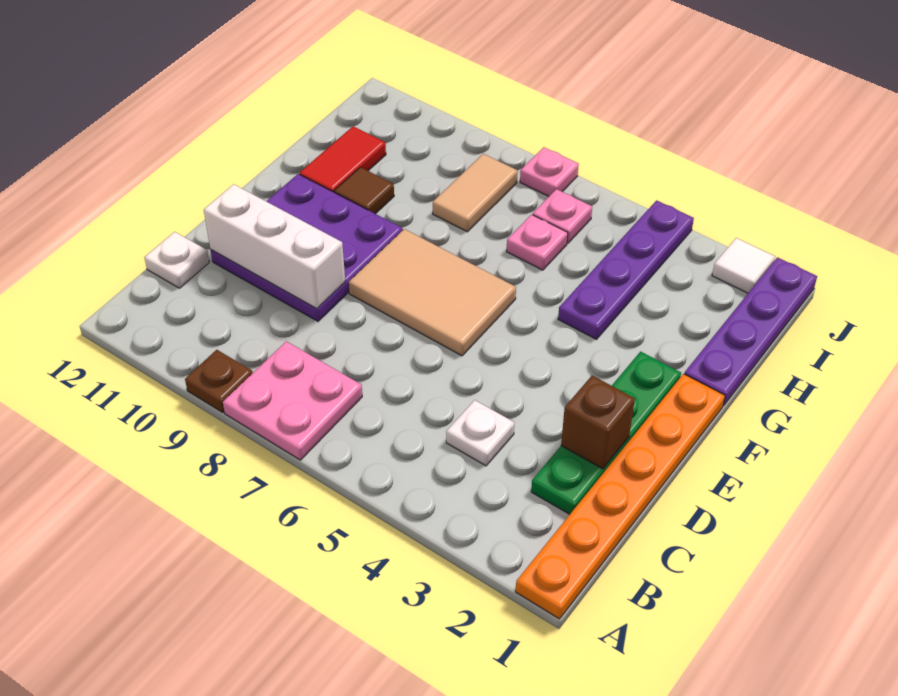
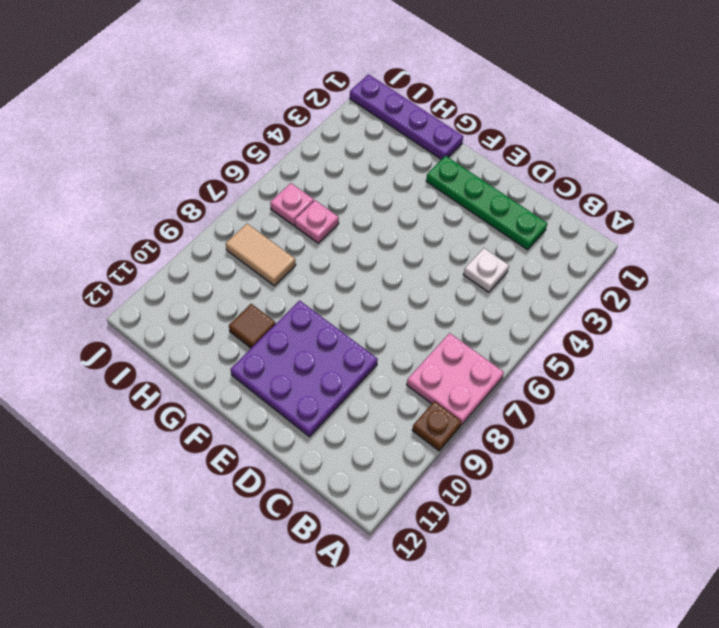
none -> orange plate A1:F1 level 1
none -> white plate C12 level 1
none -> tan tile E6:F8 level 1

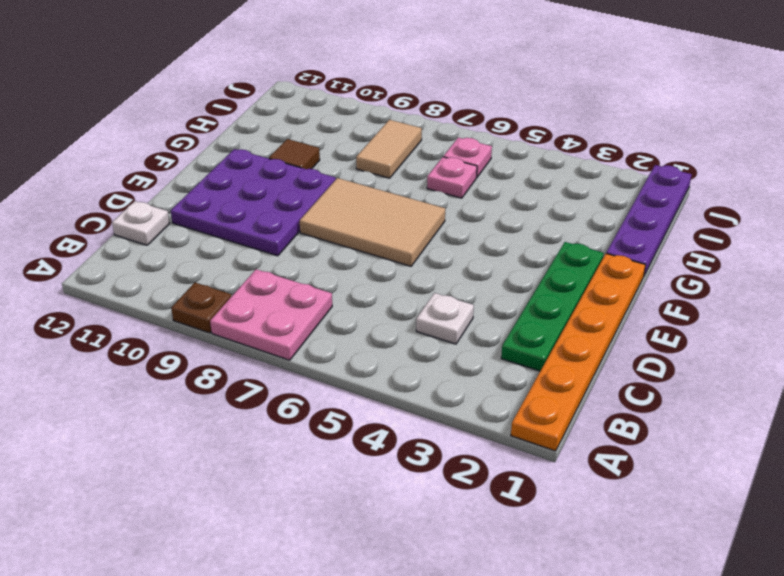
none -> purple plate G4:J4 level 1
none -> red tile G11:H11 level 1
none -> white tile J2 level 1

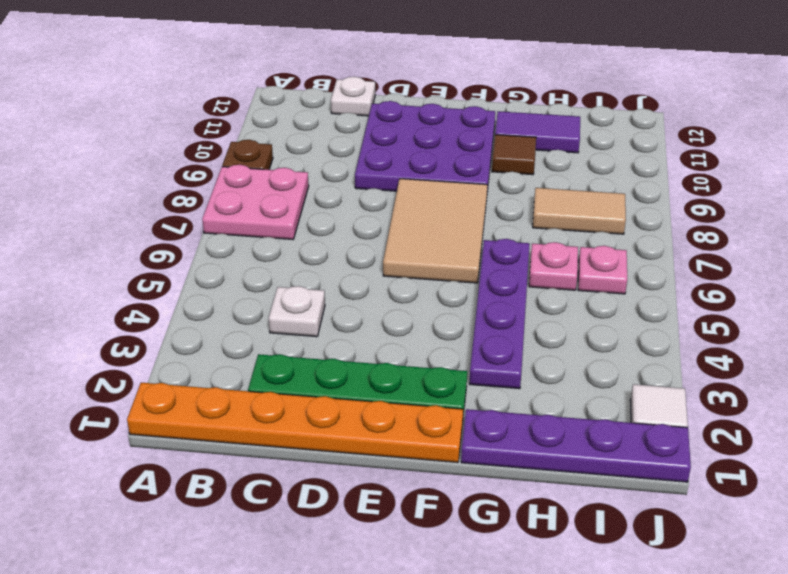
purple plate G3:G6 level 1 -> purple plate G4:J4 level 1
purple tile G11:H11 level 1 -> red tile G11:H11 level 1
none -> pink plate J7 level 1
none -> brown brick D2 level 2
none -> white brick D9:D11 level 2

